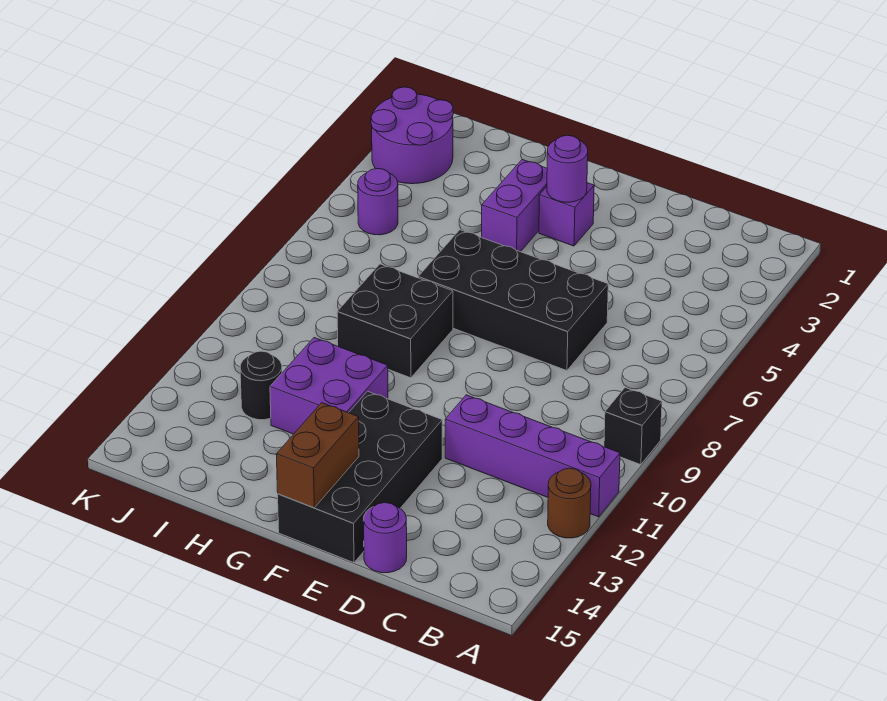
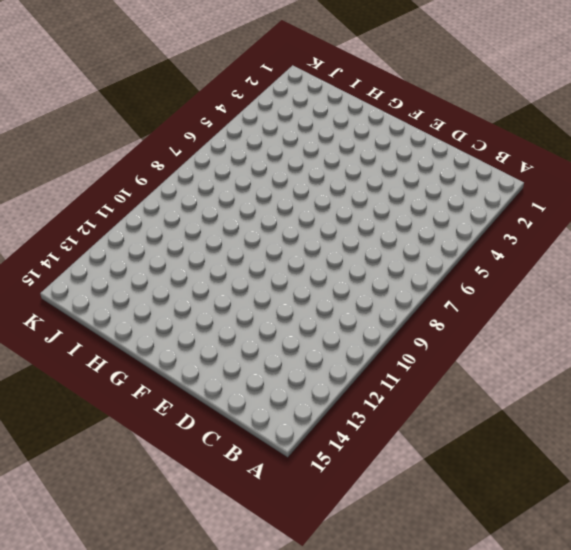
none -> black brick A9 level 1
none -> purple brick A11:D11 level 1
none -> brown round brick A12 level 1

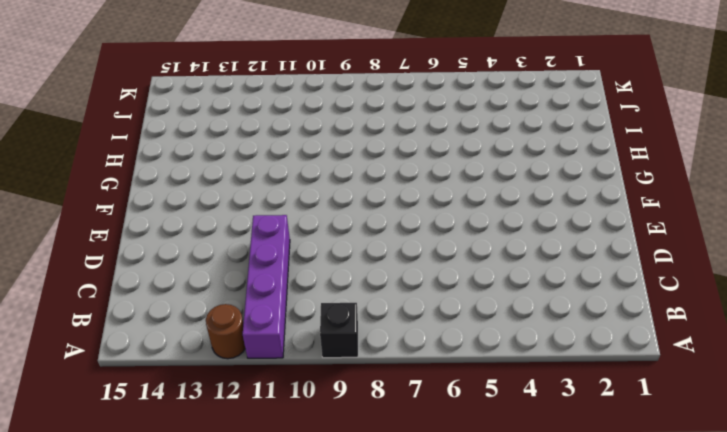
none -> black brick D6:G7 level 1
none -> purple round brick D15 level 1
none -> black brick E12:F15 level 1

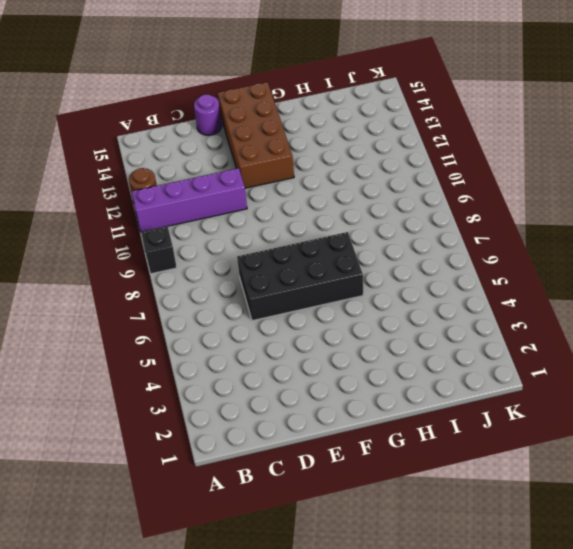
brown brick E12:F15 level 1 -> black brick E12:F15 level 1
none -> purple brick F3 level 1
none -> purple brick G3:G4 level 1
none -> black brick G8:H9 level 1

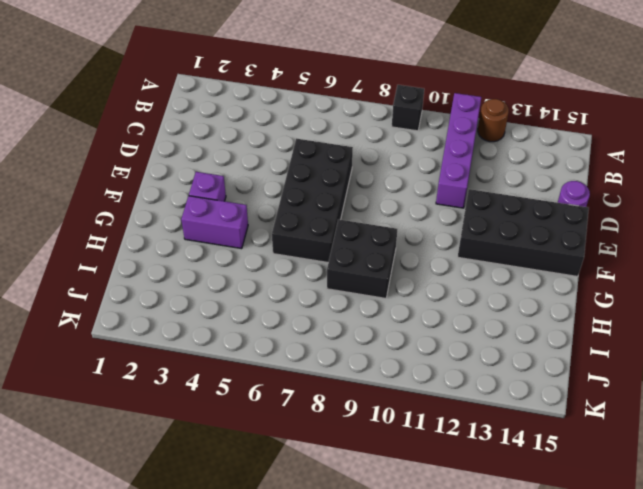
none -> purple brick G11:H12 level 1
none -> black round brick I12 level 1
none -> purple round brick J2:K3 level 1

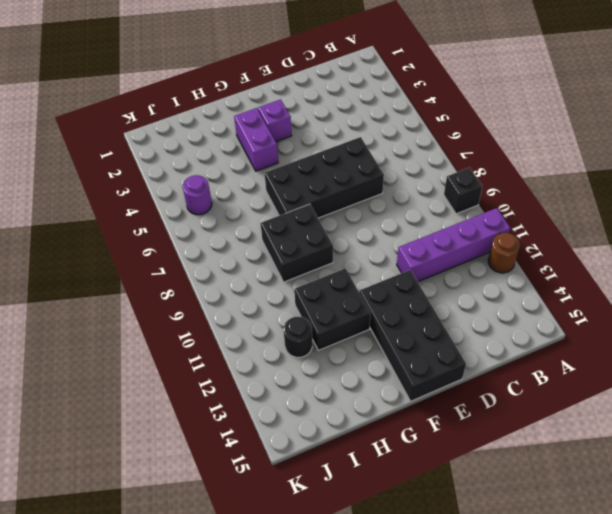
black brick G11:H12 level 1 -> purple brick G11:H12 level 1
none -> purple round brick D15 level 1
none -> purple round brick J2:K3 level 1
none -> purple round brick F3 level 2

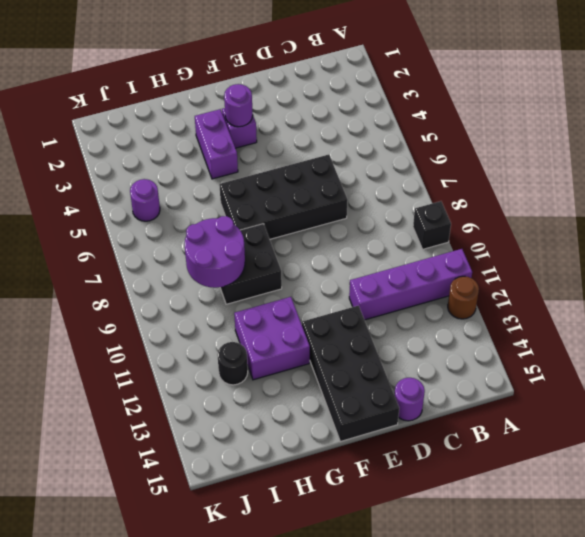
purple round brick H8:I9 level 2 -> purple round brick J2:K3 level 1
none -> brown brick F14:F15 level 2

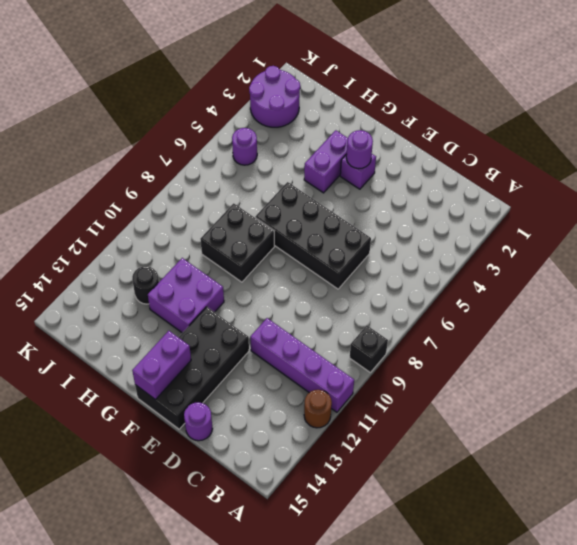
purple brick F14:F15 level 2 -> brown brick F14:F15 level 2

